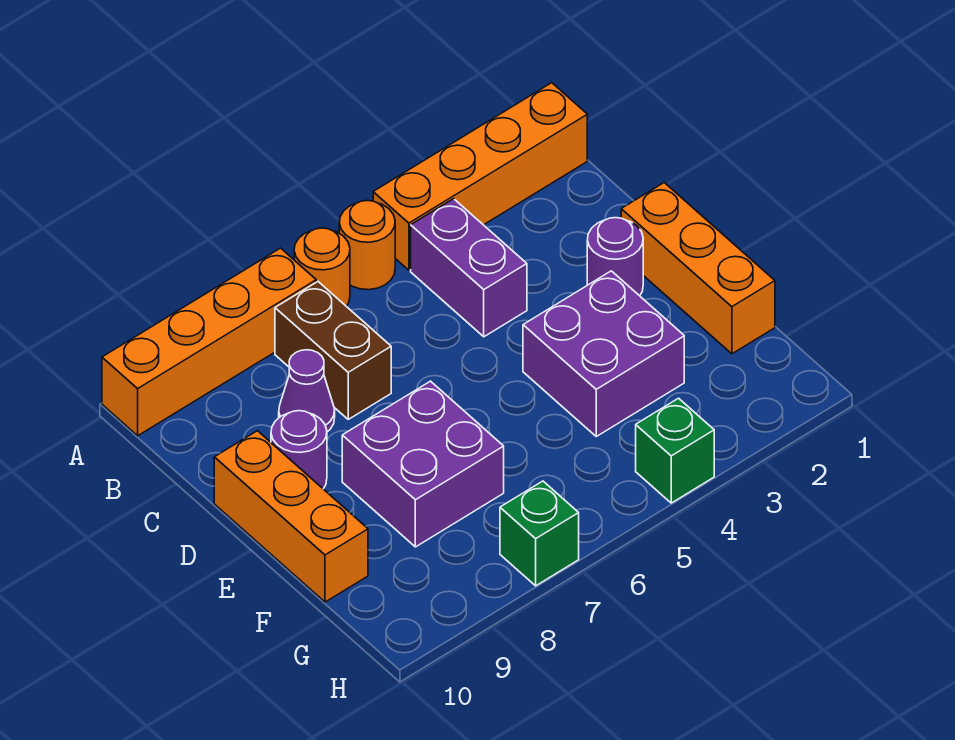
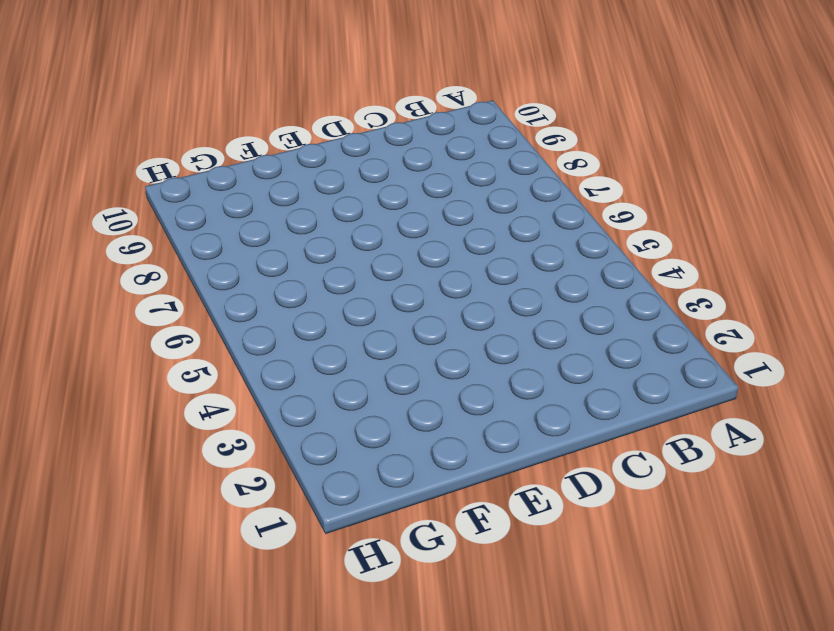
none -> orange brick A1:A4 level 1
none -> orange round brick A5 level 1
none -> orange round brick A6 level 1

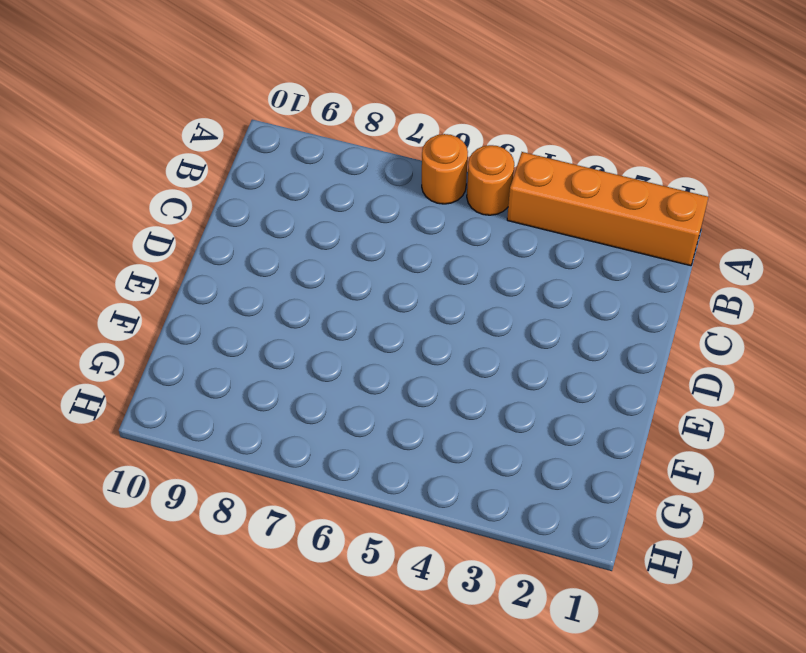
none -> orange brick A7:A10 level 1
none -> purple brick B4:C4 level 1
none -> brown brick B7:C7 level 1

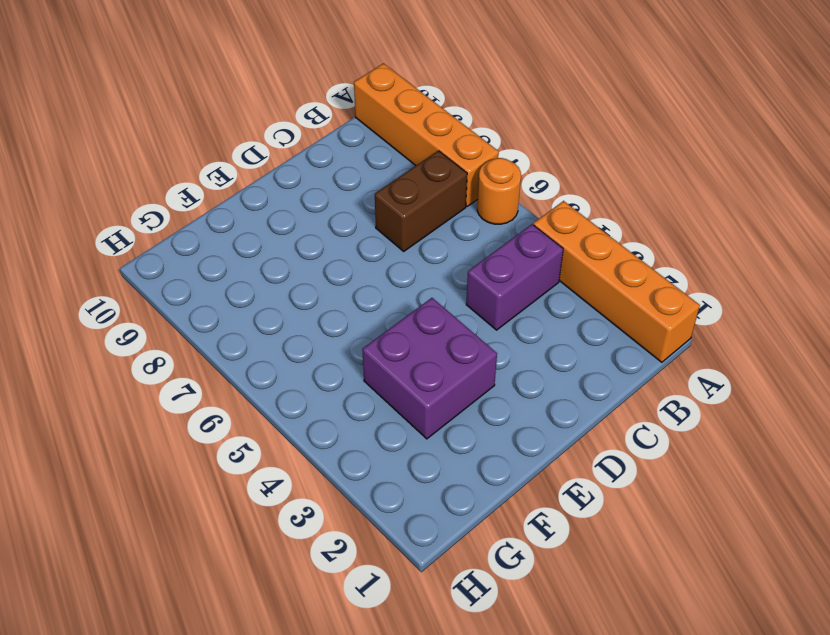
none -> orange round brick A5 level 1
none -> purple cone C8 level 1
none -> orange brick D1:F1 level 1

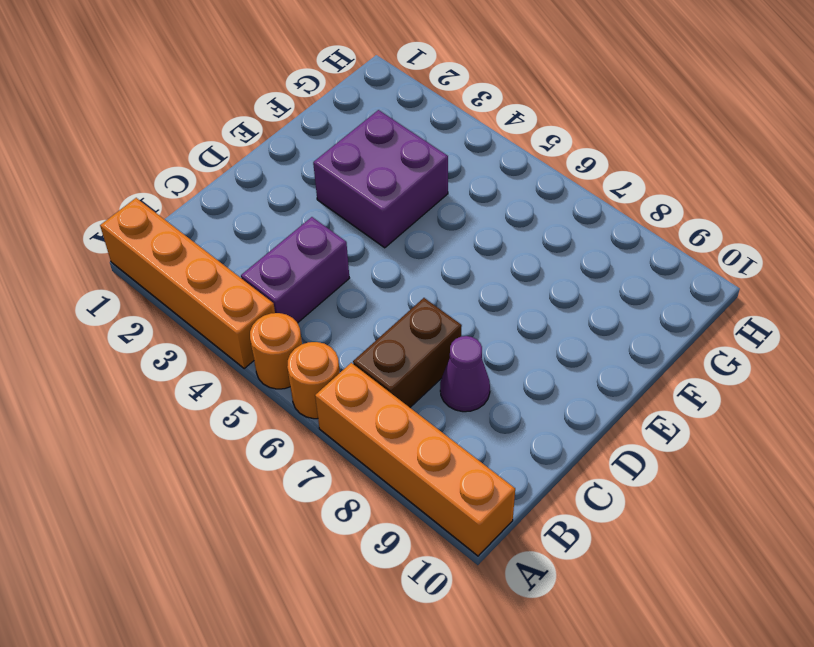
none -> orange brick D1:F1 level 1
none -> purple round brick D2 level 1
none -> purple round brick D9 level 1

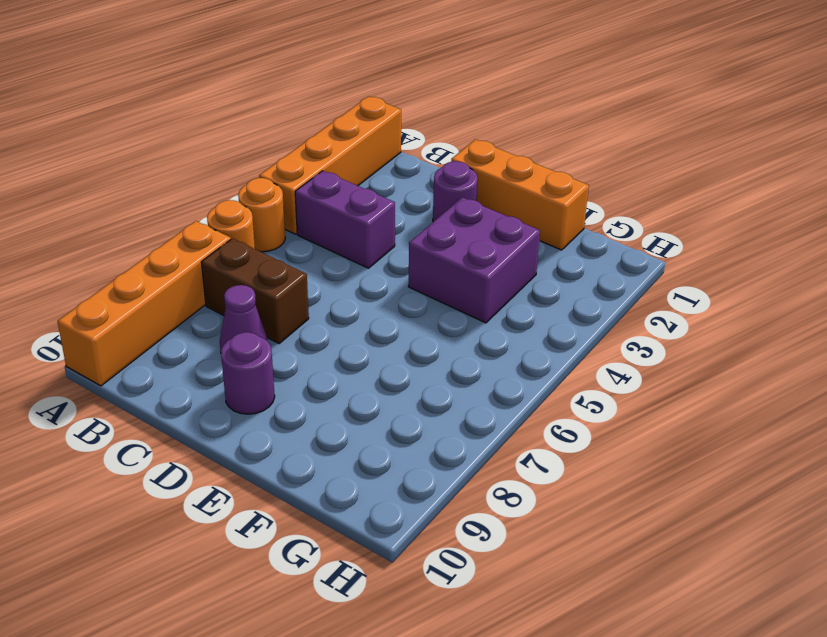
none -> orange brick D10:F10 level 1
none -> purple brick E7:F8 level 1
none -> green brick H4 level 1

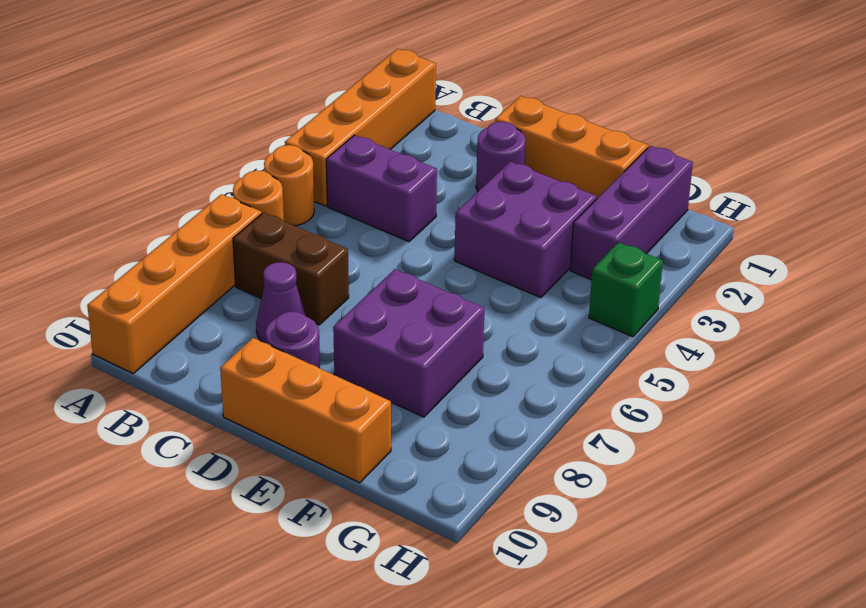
purple brick G1:G3 level 1 -> none
none -> green brick H7 level 1

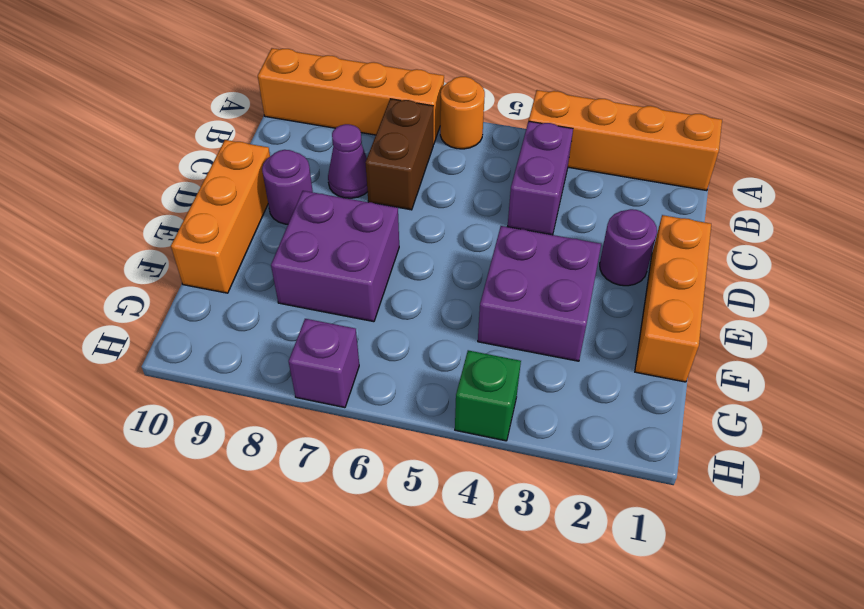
purple brick H7 level 1 -> green brick H7 level 1
none -> orange round brick A5 level 1

